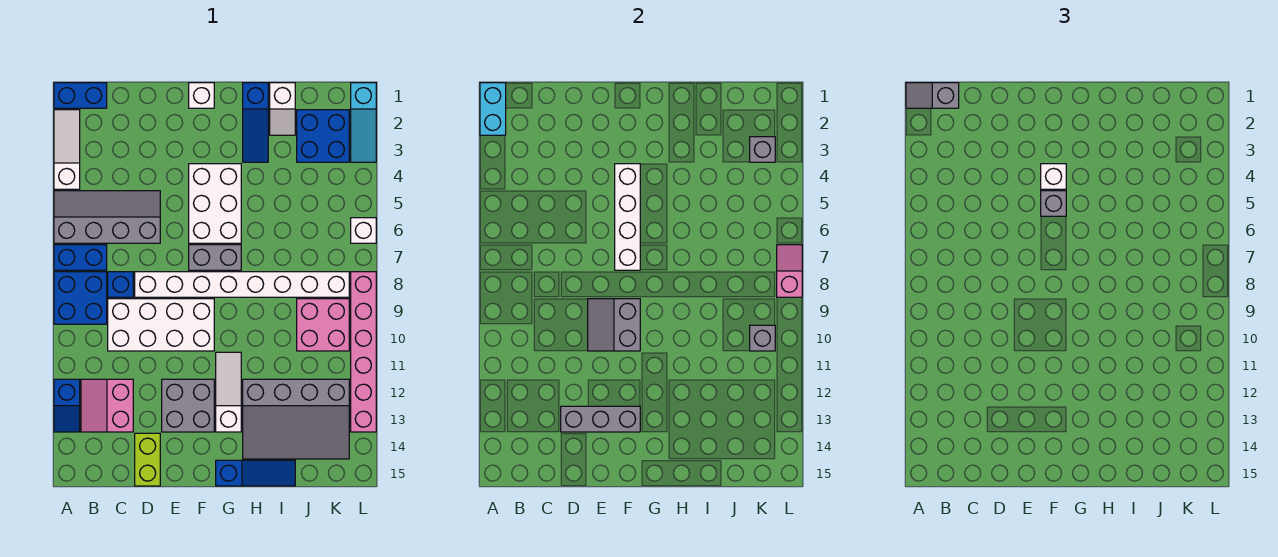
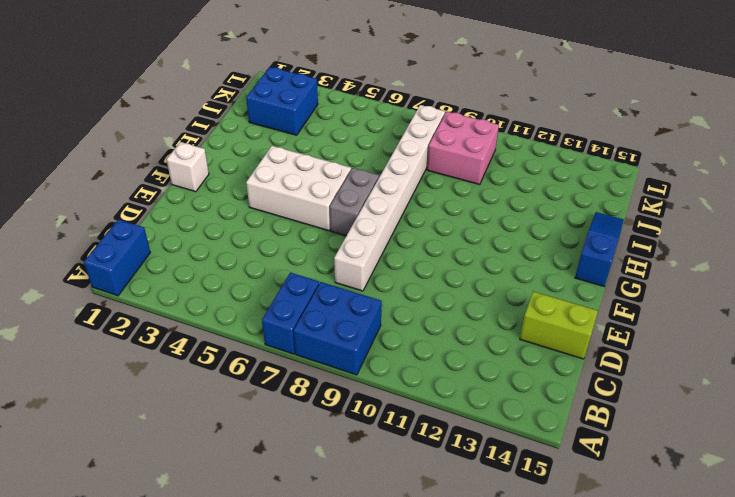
none -> white slope A2:A4 level 1 top 4
none -> grey slope A5:D6 level 1 top 6
none -> blue slope A12:A13 level 1 top 12
none -> pink slope B12:C13 level 1 top C

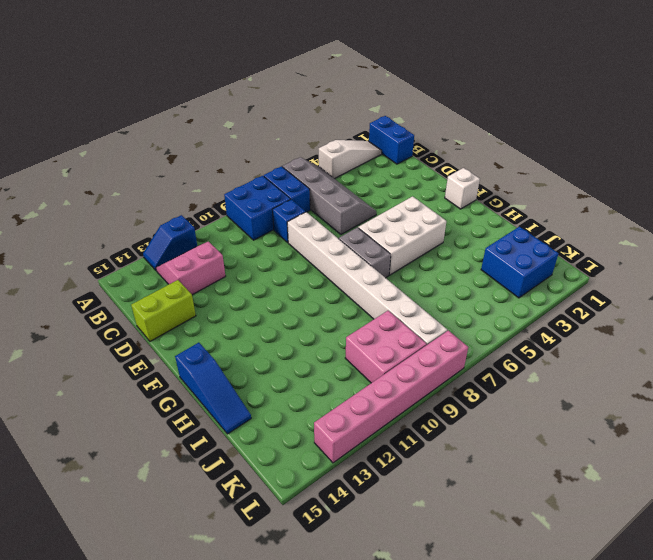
none -> white brick C9:F10 level 1
none -> grey brick E12:F13 level 1
none -> white slope G11:G13 level 1 top 13
none -> blue slope H1:H3 level 1 top 1

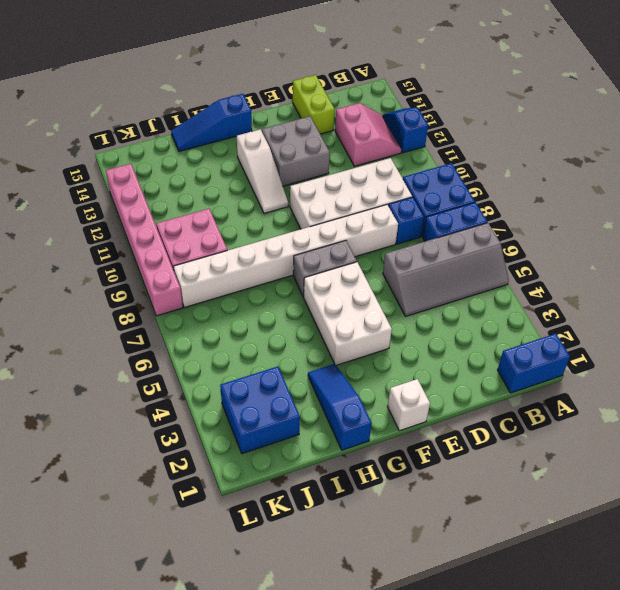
none -> white slope A2:A4 level 1 top 4
none -> grey slope H12:K14 level 1 top 12
none -> white slope I1:I2 level 1 top 1
none -> cyan slope L1:L3 level 1 top 1

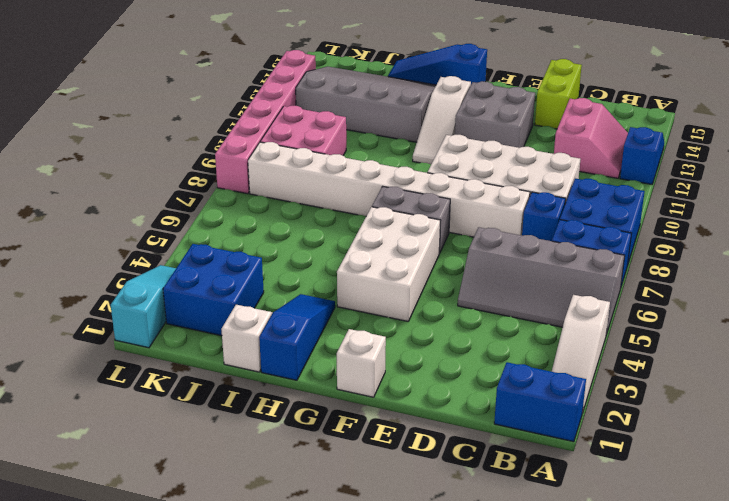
none -> white brick L6 level 1
none -> cyan brick A1:A2 level 2
none -> grey brick D13:F13 level 2
none -> grey slope E9:F10 level 2 top F

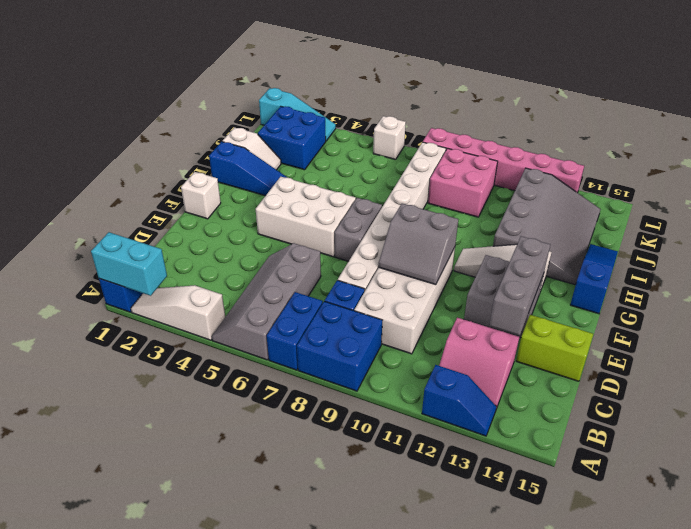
none -> white brick F4:F7 level 2
none -> grey brick K3 level 2
none -> grey brick K10 level 2
none -> pink slope L7:L8 level 2 top 8

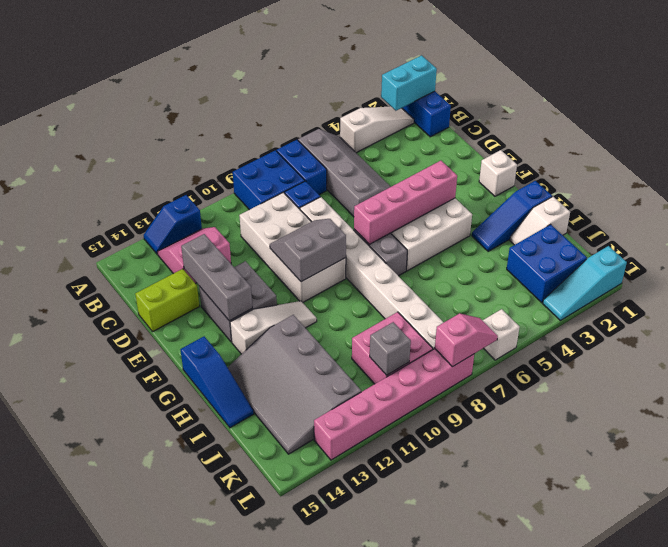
pink brick F4:F7 level 2 -> white brick F4:F7 level 2
none -> grey brick K3 level 2
none -> grey slope A1:B1 level 3 top B
none -> white brick F4 level 3
none -> grey brick F5 level 3

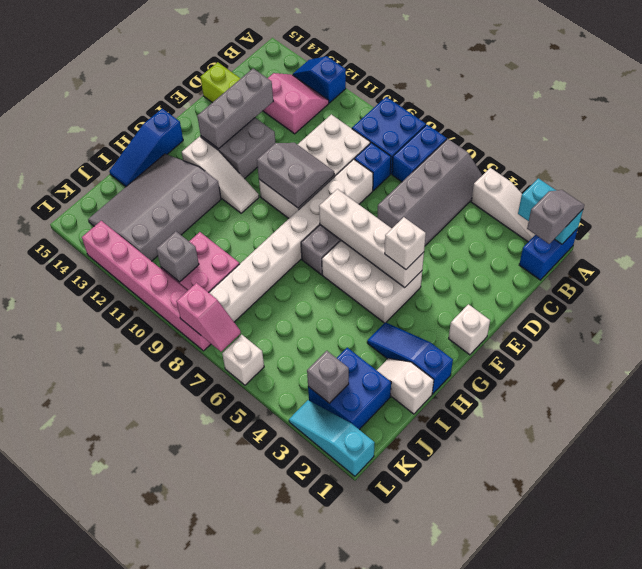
none -> grey brick F5 level 3

